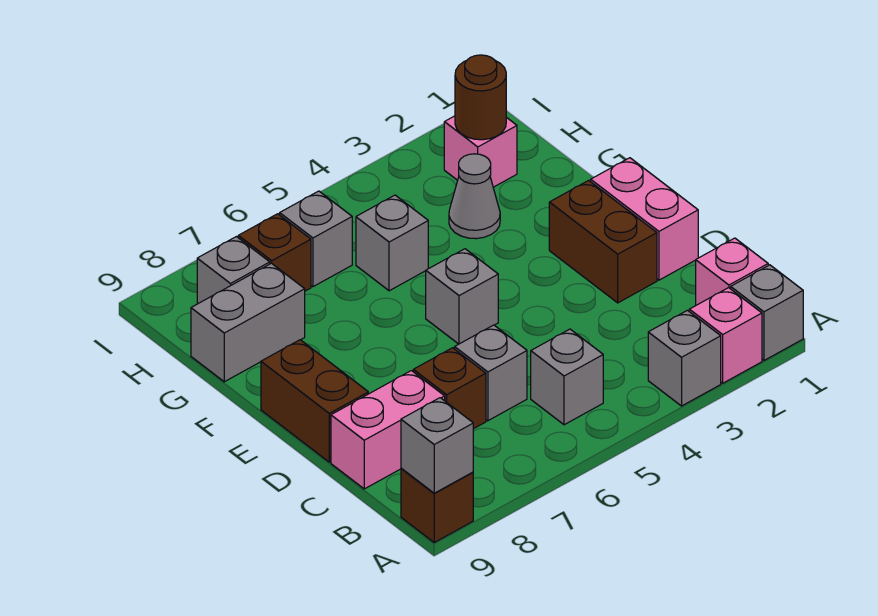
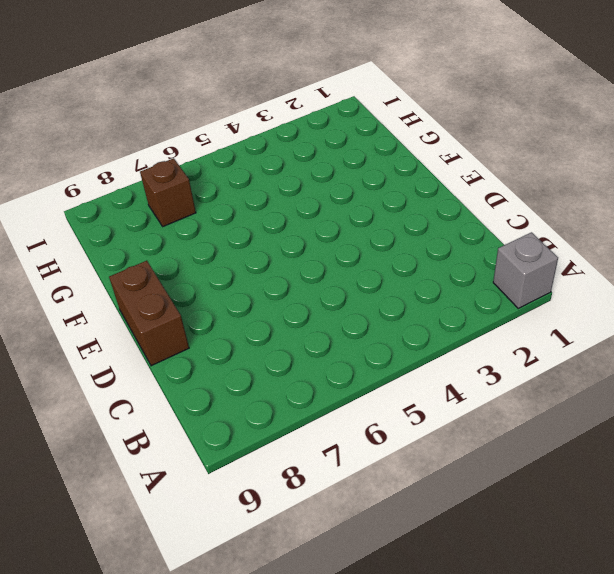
none -> pink brick A2 level 1
none -> grey brick A3 level 1
none -> brown brick A9 level 1

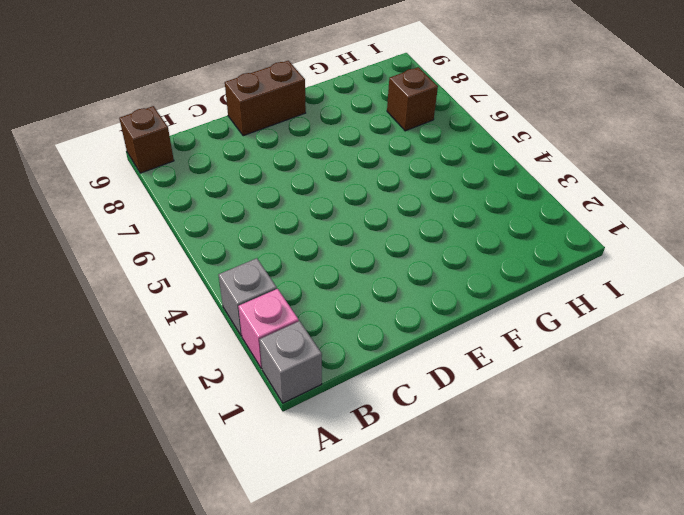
none -> pink brick B1 level 1
none -> grey brick B5 level 1
none -> grey brick C6 level 1

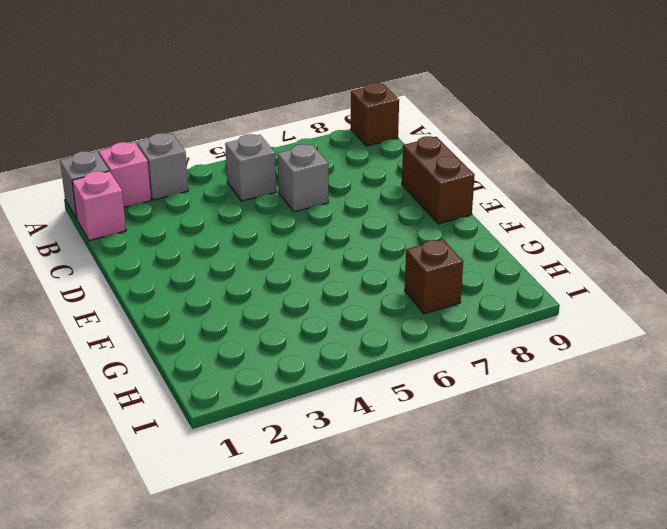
none -> brown brick C7 level 1
none -> pink brick C8:C9 level 1
none -> pink brick D1:E1 level 1

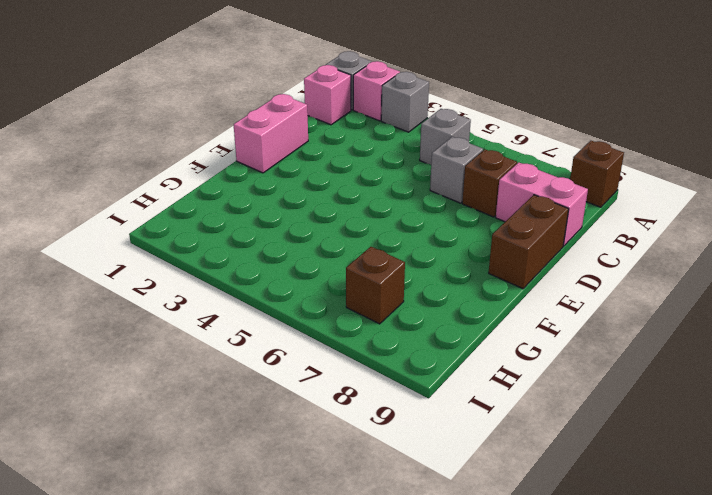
none -> brown brick D2:E2 level 1
none -> grey brick E5 level 1
none -> grey cone G3 level 1

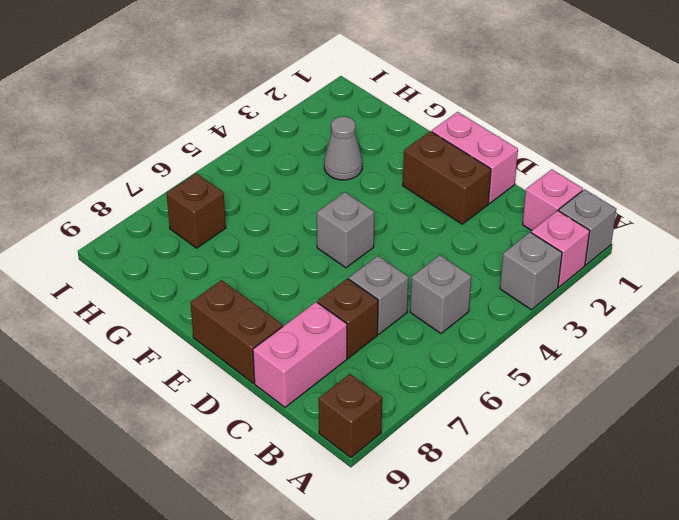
none -> grey brick G5 level 1
none -> grey brick G8:G9 level 1
none -> pink brick H2 level 1

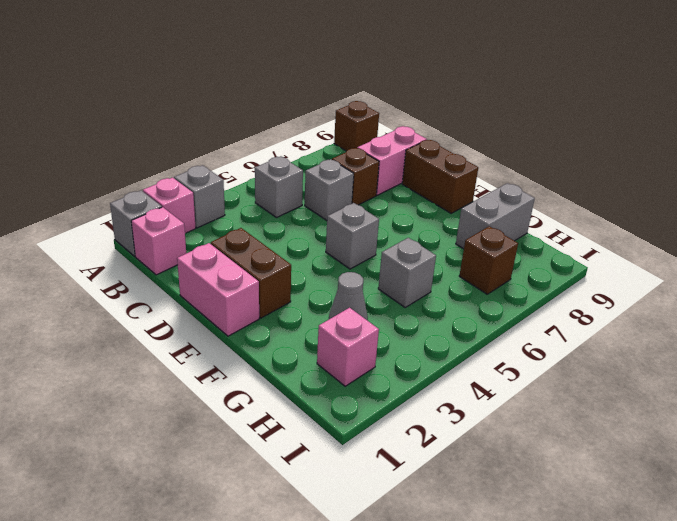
none -> grey brick H6 level 1
none -> grey brick H8 level 1
none -> grey brick A9 level 2

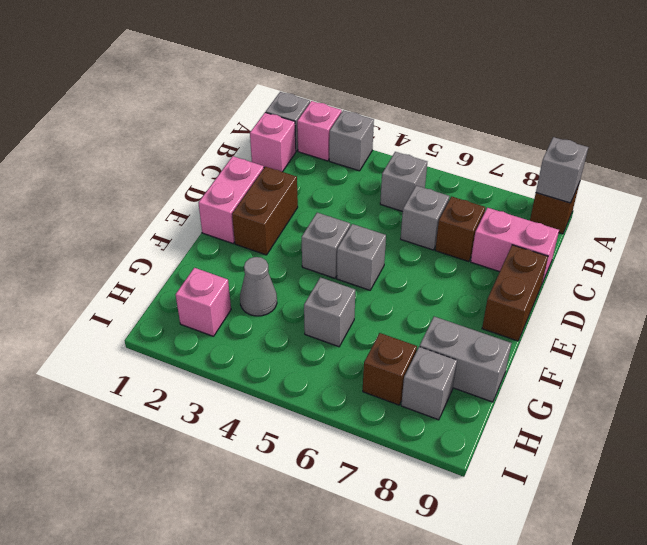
grey brick E4 level 1 -> grey brick H6 level 1
none -> brown round brick H2 level 2

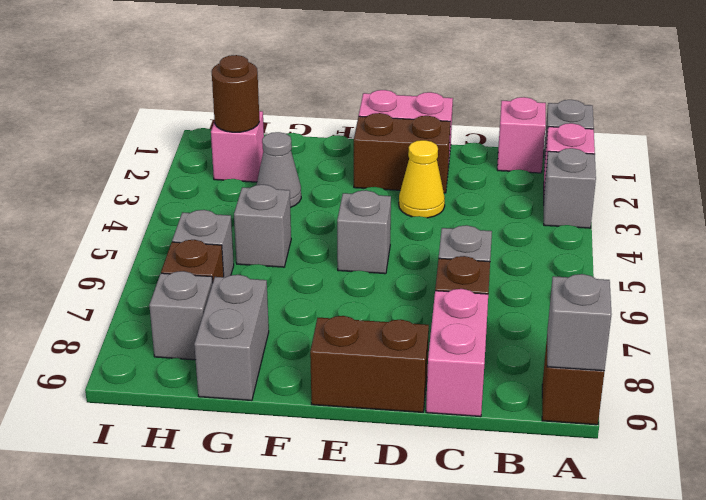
yellow cone D3 level 1 -> none
none -> grey brick B5 level 1

